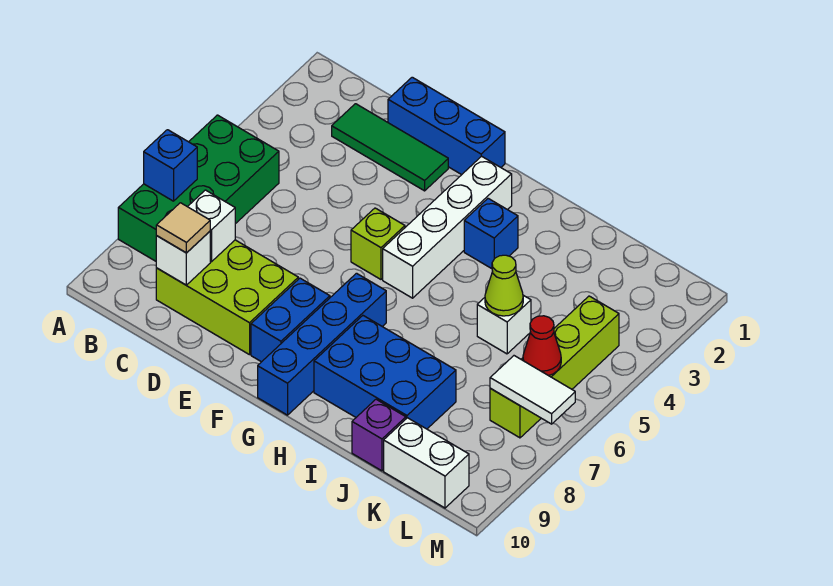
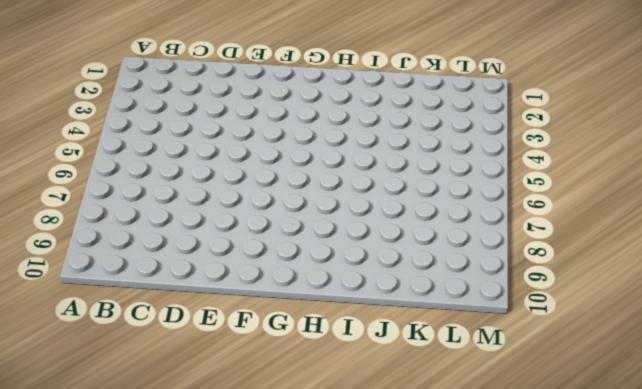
none -> green brick A5:B8 level 1
none -> green tile C2:E2 level 1
none -> lime brick C8:E9 level 1

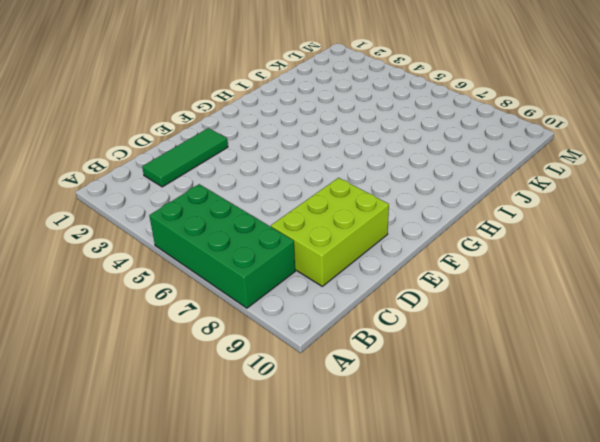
none -> blue brick D1:F1 level 1
none -> lime brick F5 level 1
none -> blue brick F8:F9 level 1

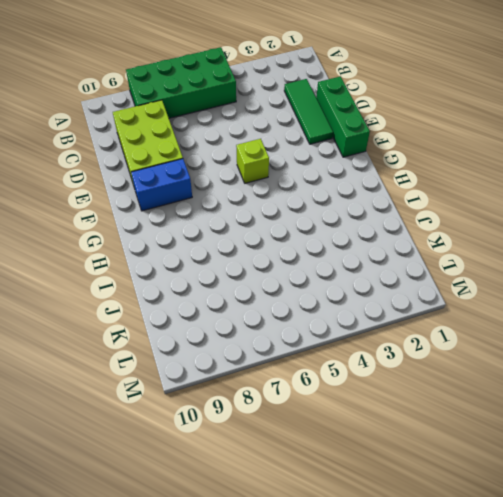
green brick D1:F1 level 1 -> blue brick D1:F1 level 1
none -> white brick G2:G5 level 1
none -> blue brick G7:G10 level 1
none -> blue brick H3 level 1

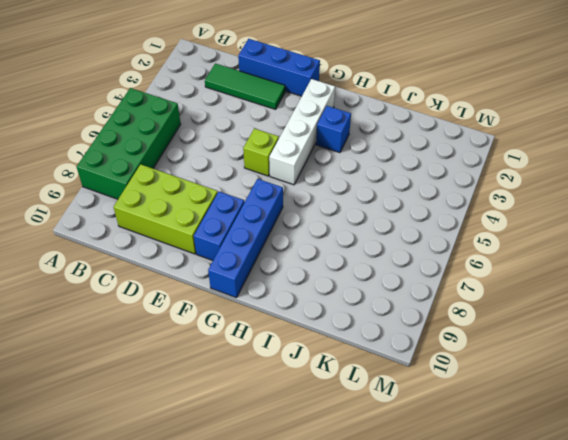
none -> blue brick H8:J9 level 1
none -> white brick J5 level 1
none -> purple brick J10 level 1

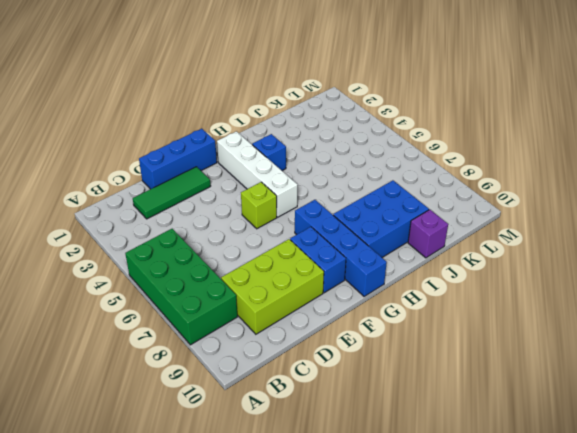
none -> white brick J5 level 1
none -> white brick K10:L10 level 1
none -> lime brick L4:L7 level 1

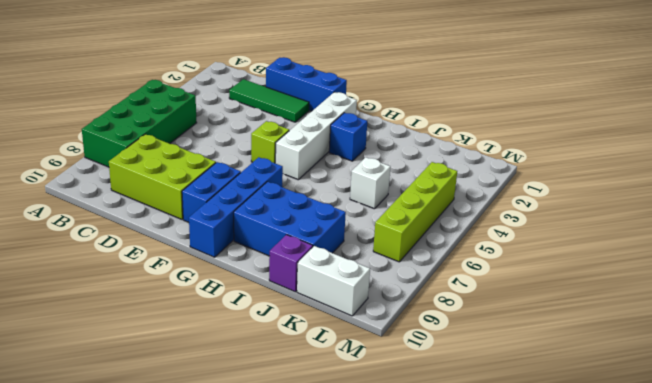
none -> blue brick A7 level 2
none -> white brick C8 level 2
none -> white brick C9 level 2

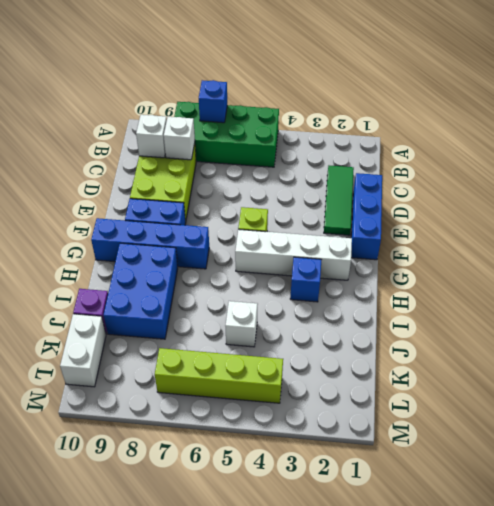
none -> lime cone J5 level 2
none -> red cone L6 level 2
none -> white tile L7:M7 level 2

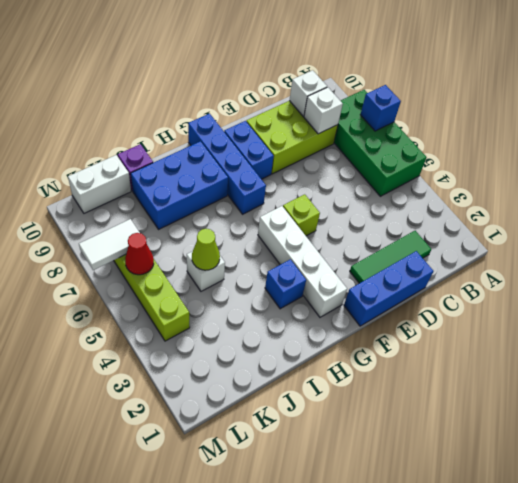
none -> tan tile C9 level 3

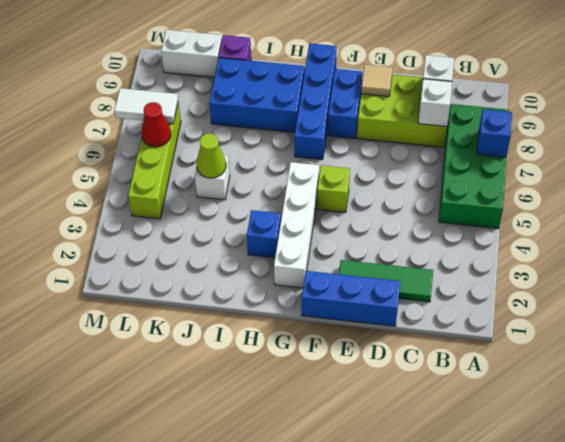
tan tile E9 level 2 -> tan tile C9 level 3

